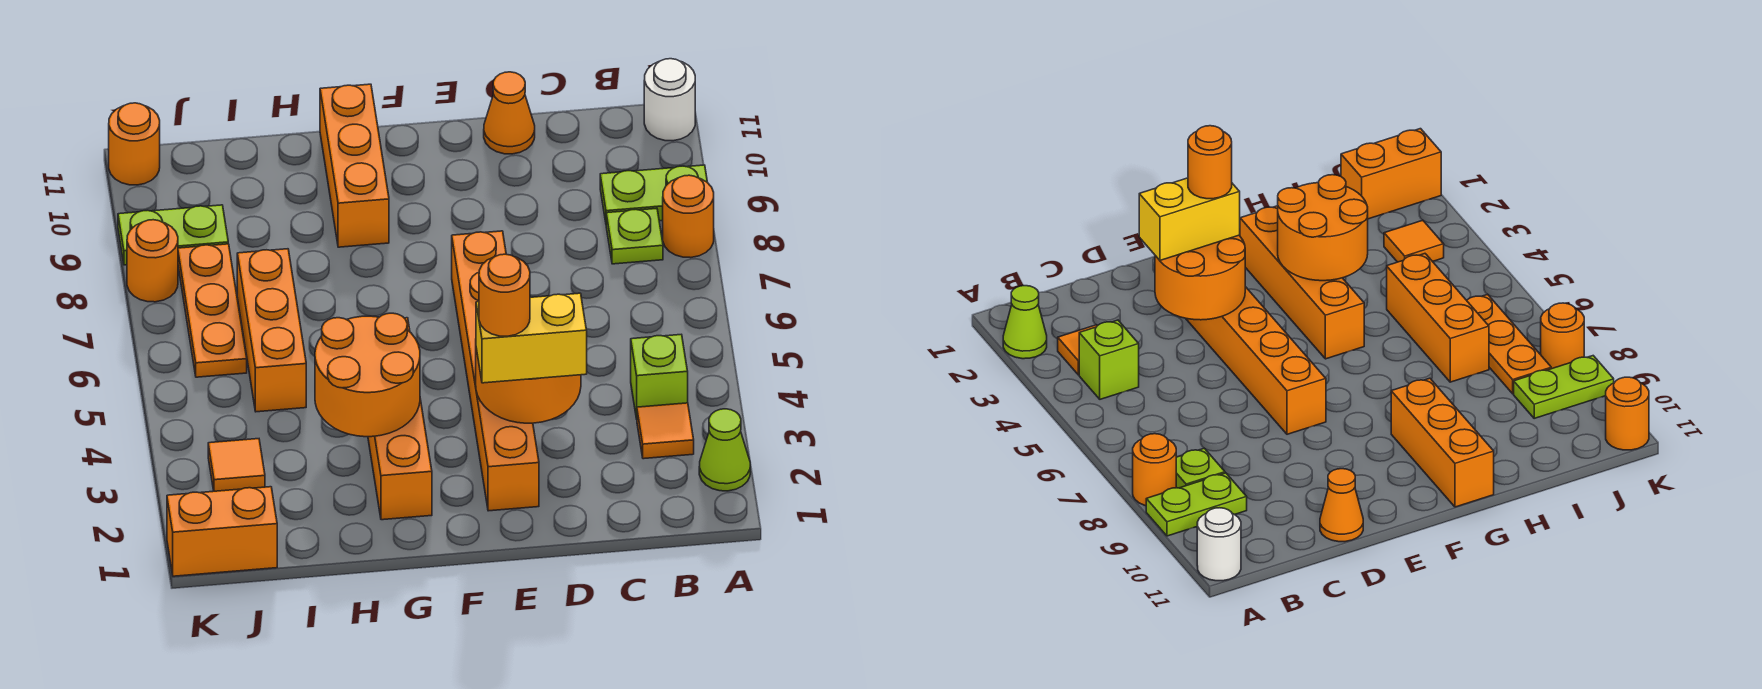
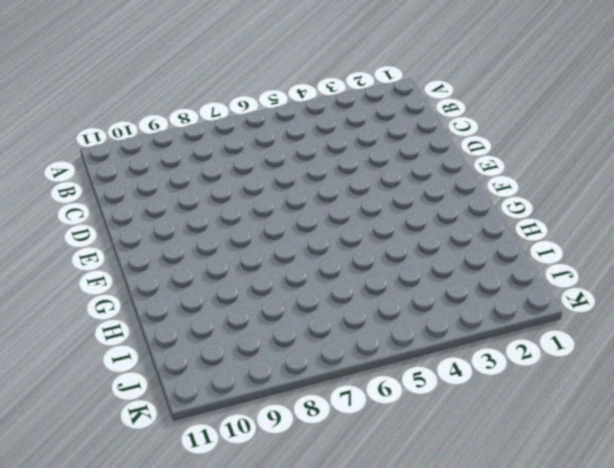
none -> lime cone A2 level 1
none -> orange round brick A8 level 1
none -> lime plate A9:B9 level 1

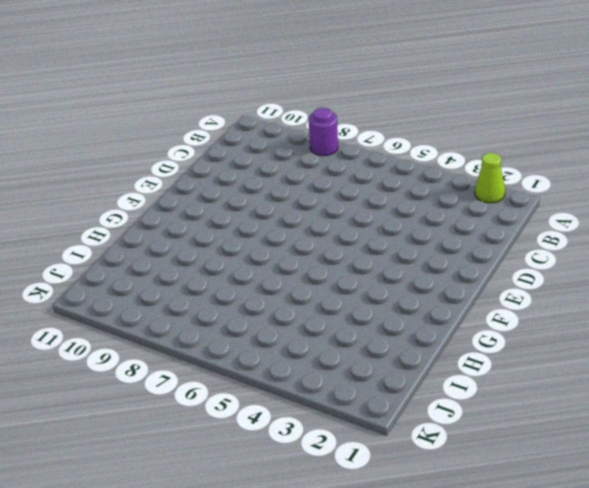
purple round brick A8 level 1 -> orange round brick A8 level 1
none -> lime plate A9:B9 level 1
none -> white round brick A11 level 1
none -> orange tile B3 level 1

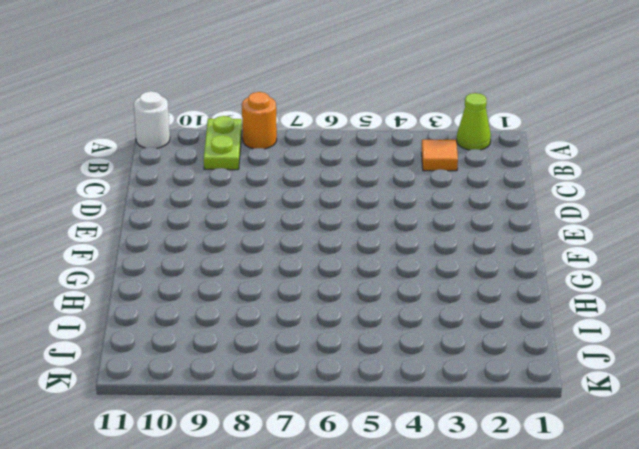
none -> lime brick B4 level 1
none -> lime plate B8 level 1
none -> orange cone D11 level 1

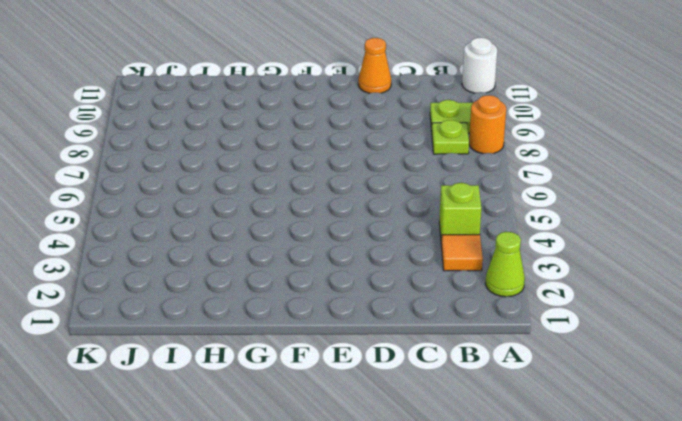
none -> orange brick E2:E7 level 1
none -> orange brick G2:G5 level 1
none -> orange brick G9:G11 level 1

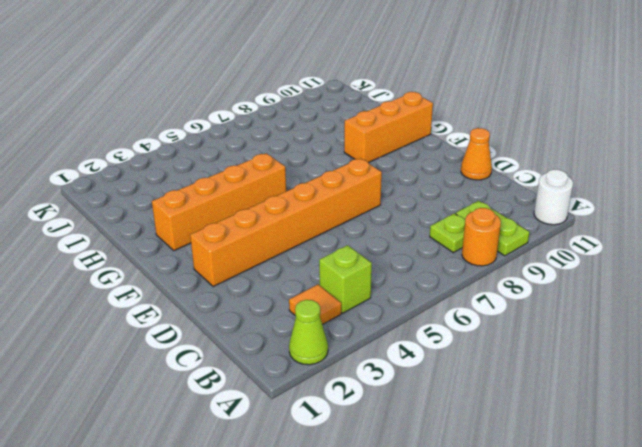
none -> orange brick I5:I7 level 1
none -> orange brick J1:K1 level 1
none -> orange tile J3 level 1

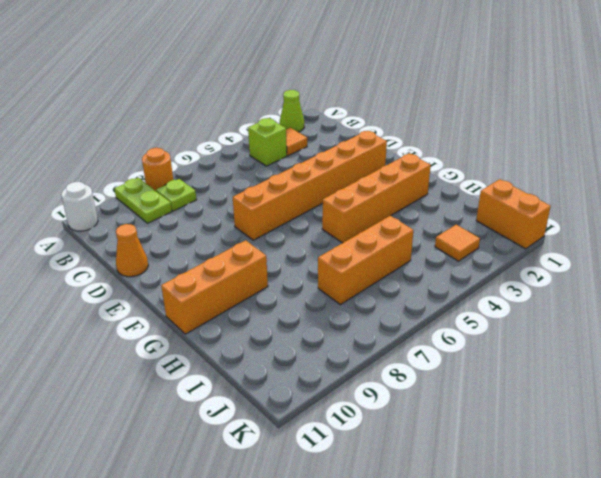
none -> orange plate J6:J8 level 1
none -> lime plate J9:K9 level 1
none -> orange round brick K8 level 1

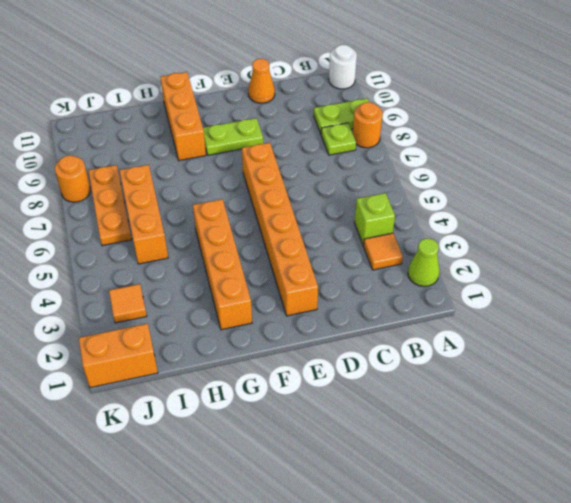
lime plate E9:F9 level 1 -> lime plate J9:K9 level 1
none -> orange round brick K11 level 1
none -> orange round brick D3:E4 level 2
none -> orange round brick G3:H4 level 2

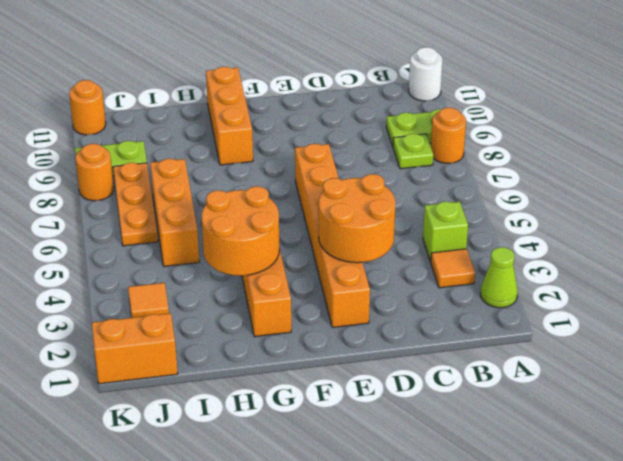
none -> orange cone D11 level 1
none -> yellow brick D3:E3 level 3
none -> orange round brick E3 level 4

